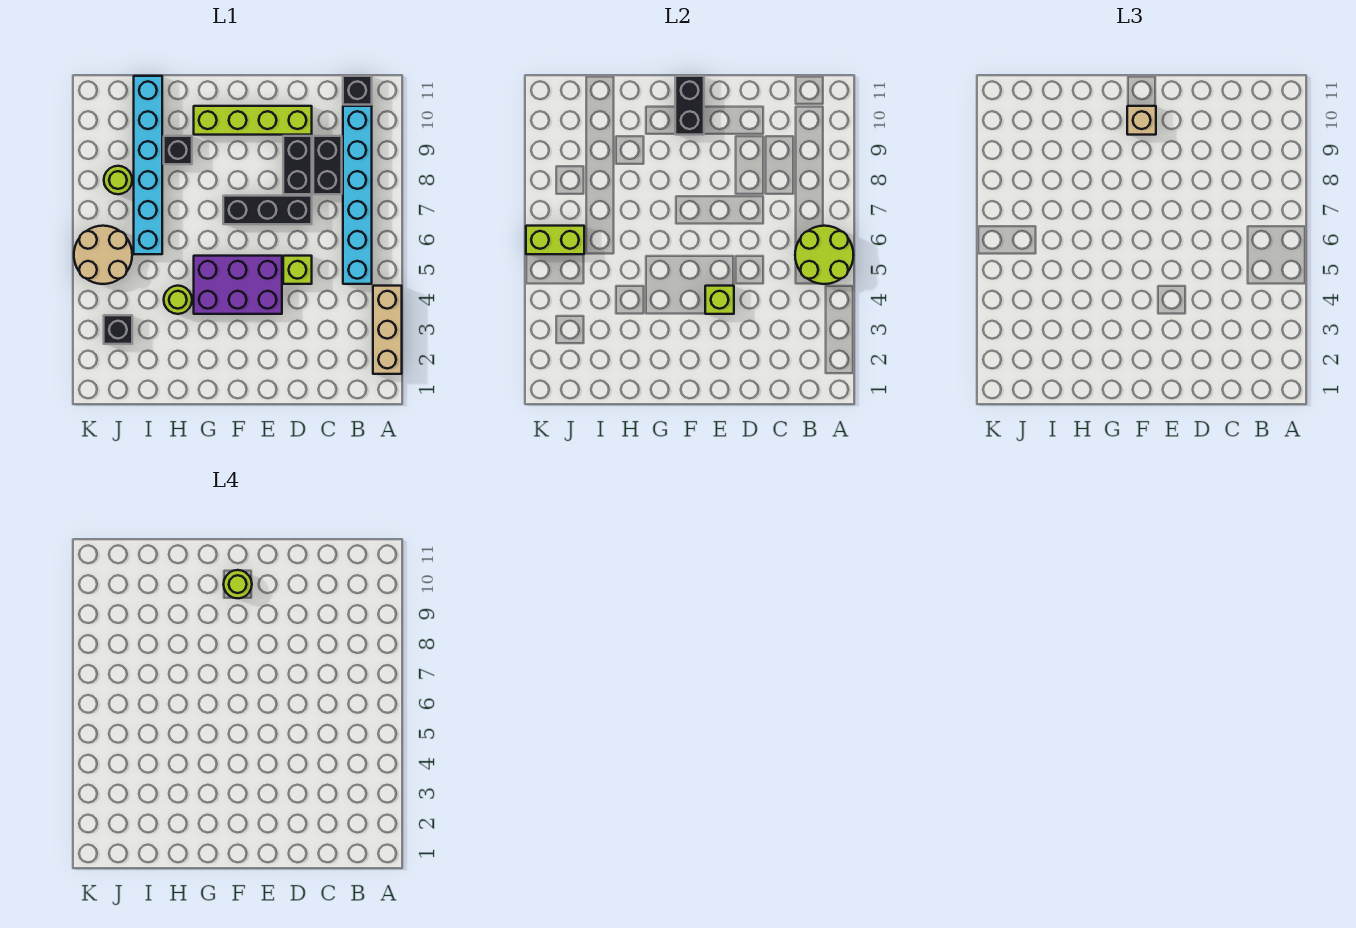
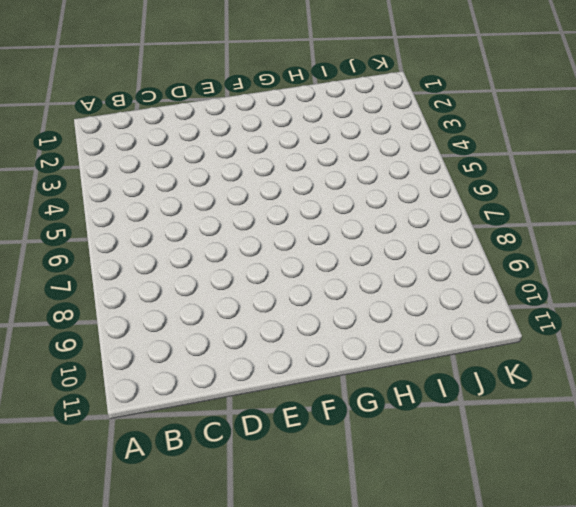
none -> tan brick A2:A4 level 1
none -> cyan brick B5:B10 level 1
none -> black brick B11 level 1

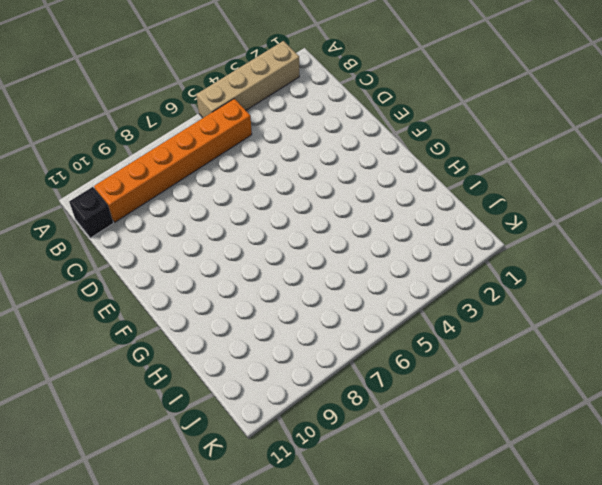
tan brick A2:A5 level 1 -> tan brick A2:A4 level 1
orange brick B5:B10 level 1 -> cyan brick B5:B10 level 1
none -> black brick C8:C9 level 1
none -> lime brick D5 level 1
none -> black brick D7:F7 level 1

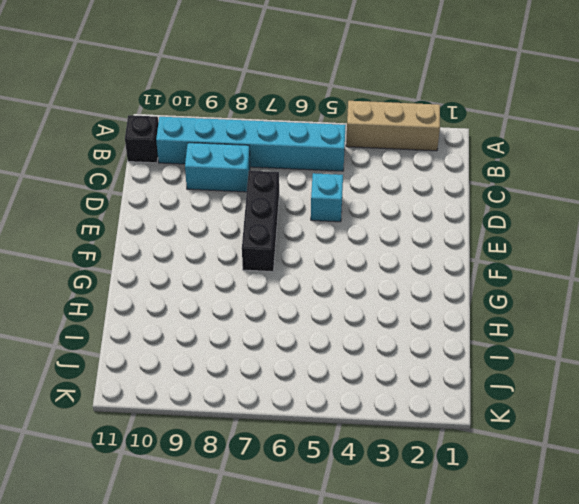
cyan brick C8:C9 level 1 -> black brick C8:C9 level 1
cyan brick D5 level 1 -> lime brick D5 level 1
none -> black brick D8:D9 level 1
none -> lime brick D10:G10 level 1
none -> purple brick E4:G5 level 1

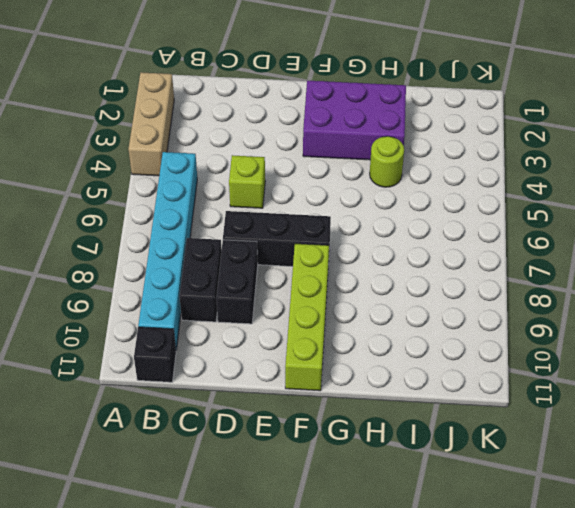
purple brick F2:H3 level 1 -> purple brick E4:G5 level 1
lime brick F8:F11 level 1 -> lime brick D10:G10 level 1
none -> black brick H9 level 1
none -> cyan brick I6:I11 level 1
none -> black brick J3 level 1

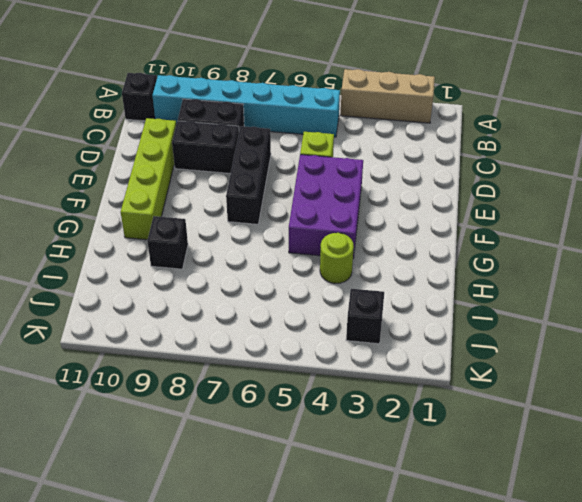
none -> cyan brick I6:I11 level 1
none -> tan round brick J5:K6 level 1
none -> lime round brick J8 level 1

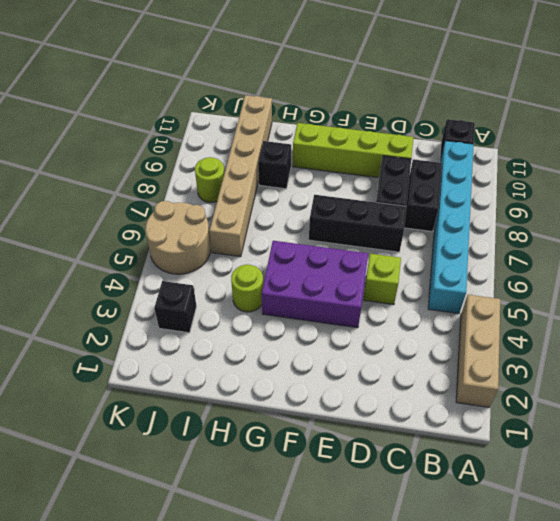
tan brick I6:I11 level 1 -> cyan brick I6:I11 level 1
none -> lime round brick A5:B6 level 2
none -> lime brick E4 level 2
none -> black brick F10:F11 level 2

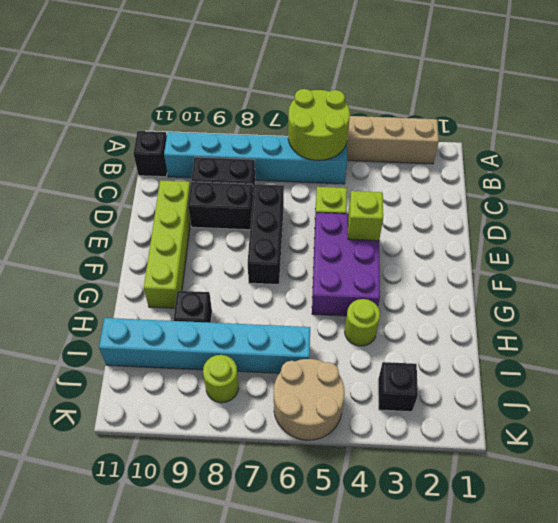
none -> black brick F10:F11 level 2
none -> lime brick J6:K6 level 2
none -> tan brick F10 level 3

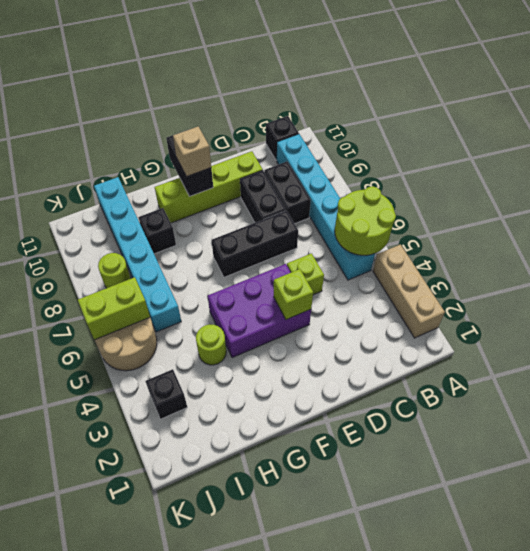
none -> lime round brick F10 level 4

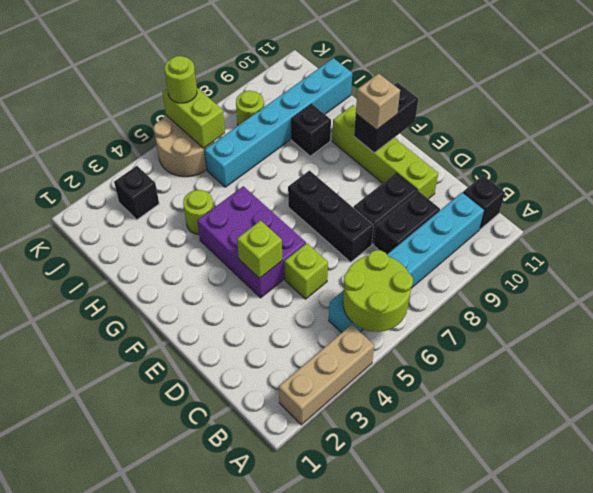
lime round brick K6 level 3 -> lime round brick F10 level 4

